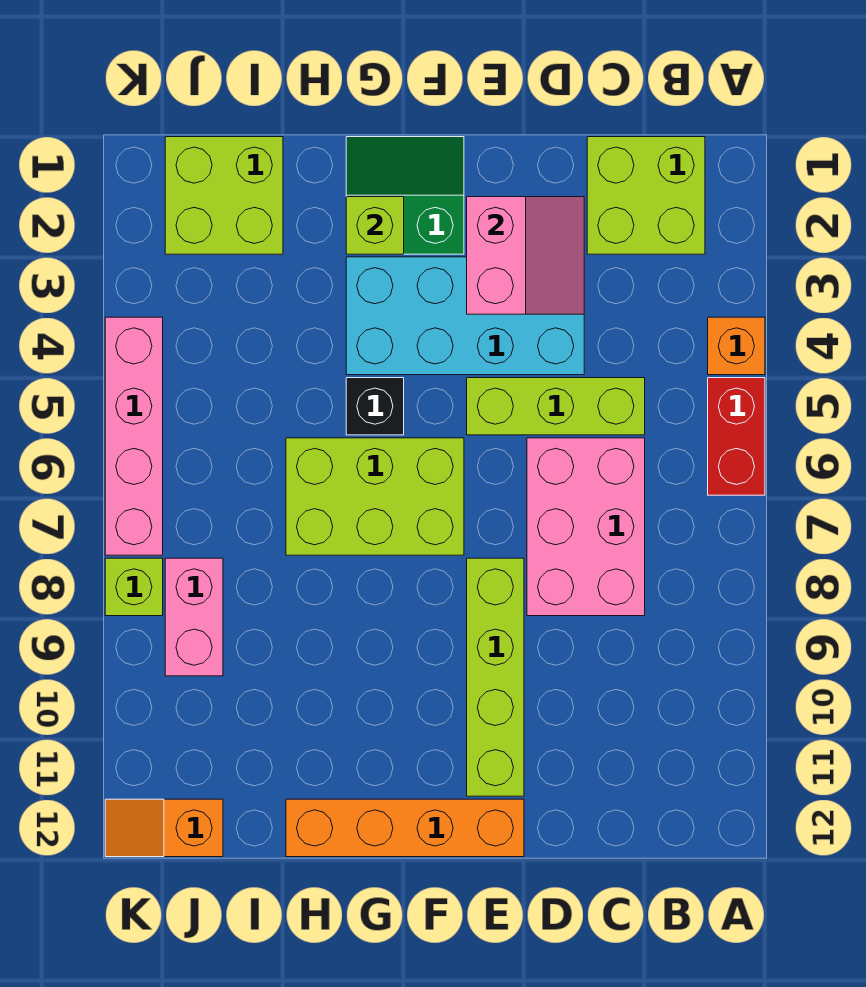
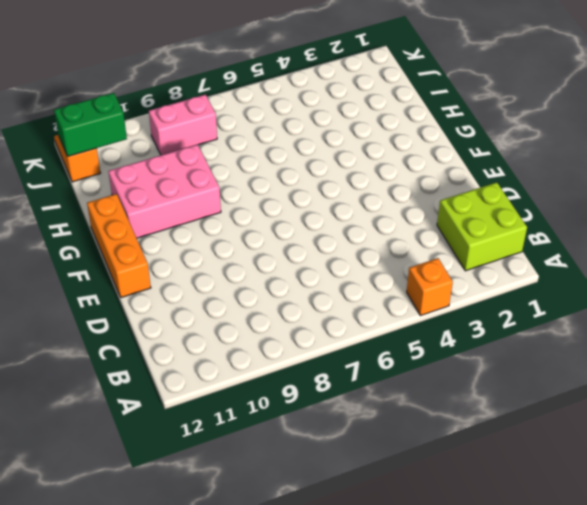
orange brick E12:G12 level 1 -> orange brick E12:H12 level 1
pink brick G9:H11 level 1 -> pink brick C6:D8 level 1
green brick J11:J12 level 2 -> none
none -> red brick A5:A6 level 1
none -> lime brick C5:E5 level 1
none -> cyan brick D3:G4 level 1

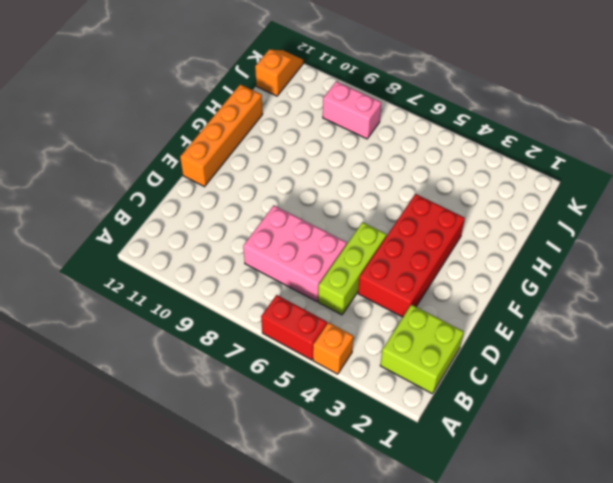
red brick D3:G4 level 1 -> cyan brick D3:G4 level 1
none -> lime brick E8:E11 level 1
none -> green slope F1:G2 level 1 top 2
none -> lime brick F6:H7 level 1

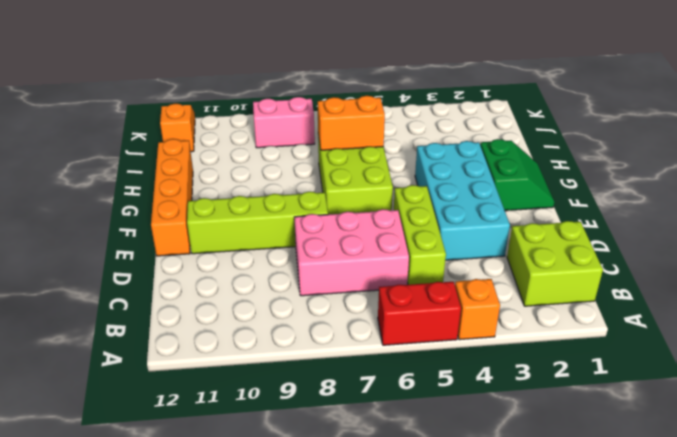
orange brick H6:H7 level 2 -> none
none -> black brick G5 level 1
none -> lime brick I1:J2 level 1
none -> pink brick K4:K7 level 1

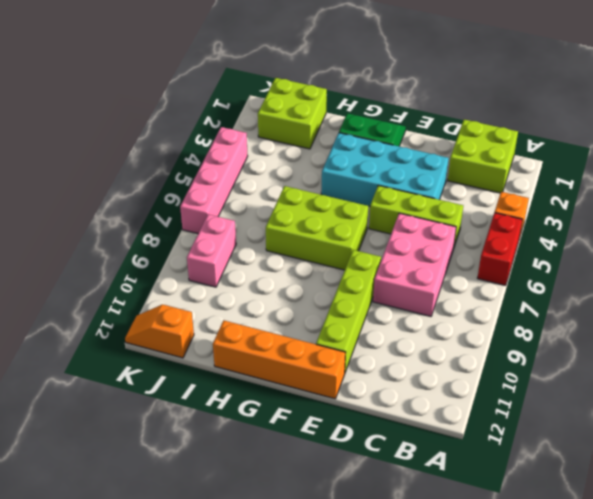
none -> black brick G5 level 1
none -> lime brick K8 level 1
none -> pink slope D2:E3 level 2 top E

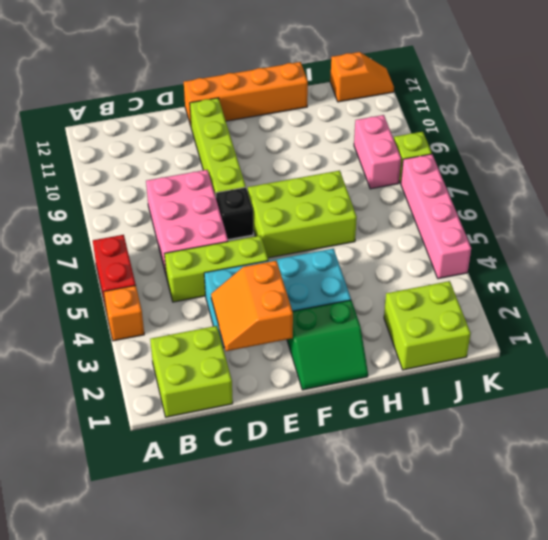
orange slope D2:E3 level 2 top E -> pink slope D2:E3 level 2 top E
black brick E7 level 1 -> black brick G5 level 1
none -> lime brick G2 level 2

